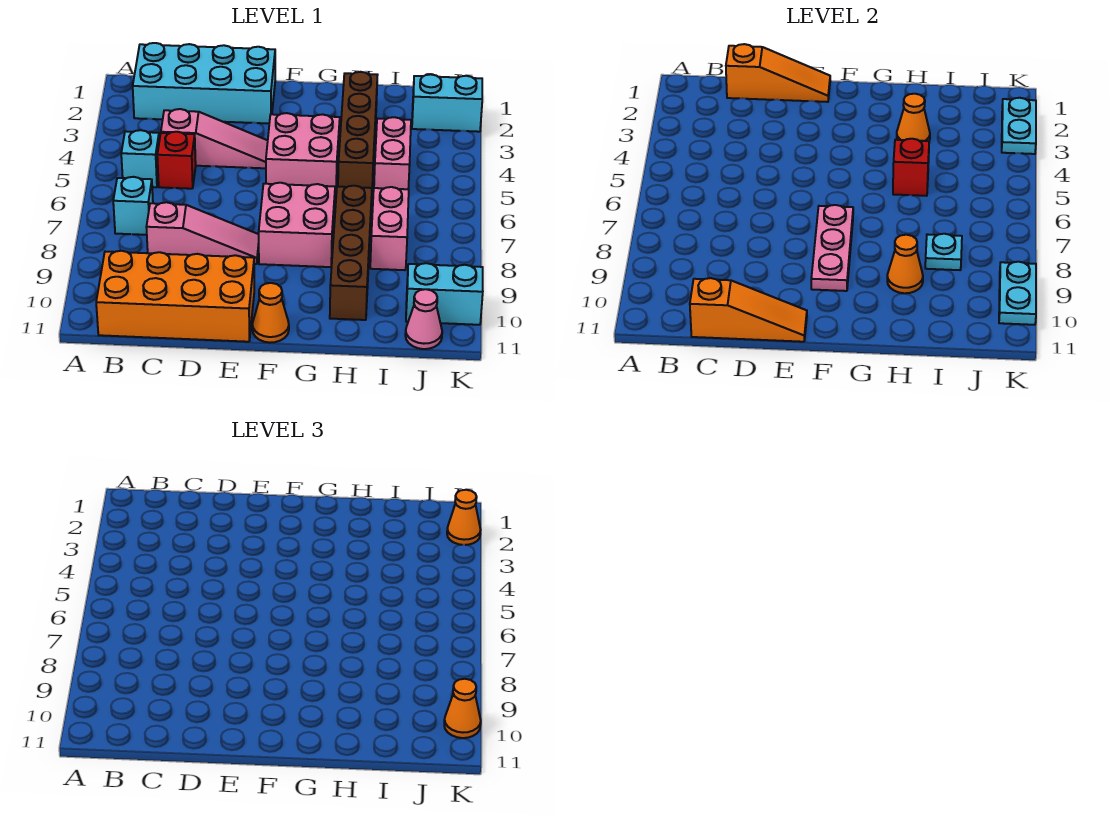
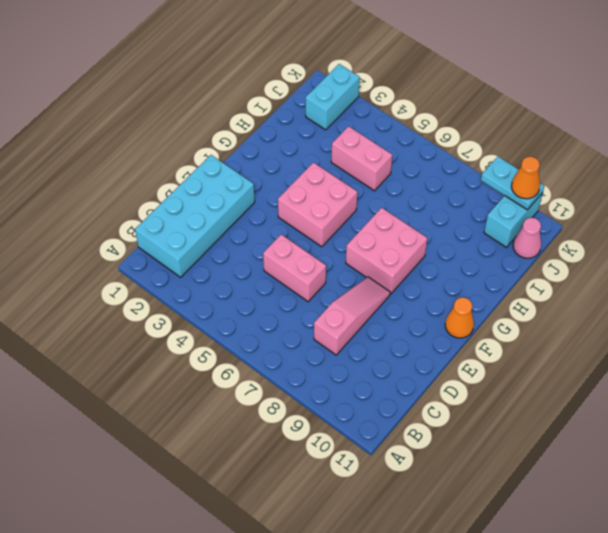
pink brick D5:D6 level 1 -> pink brick I7:I8 level 1
none -> cyan brick B5 level 1
none -> cyan brick B7 level 1
none -> orange brick B10:E11 level 1

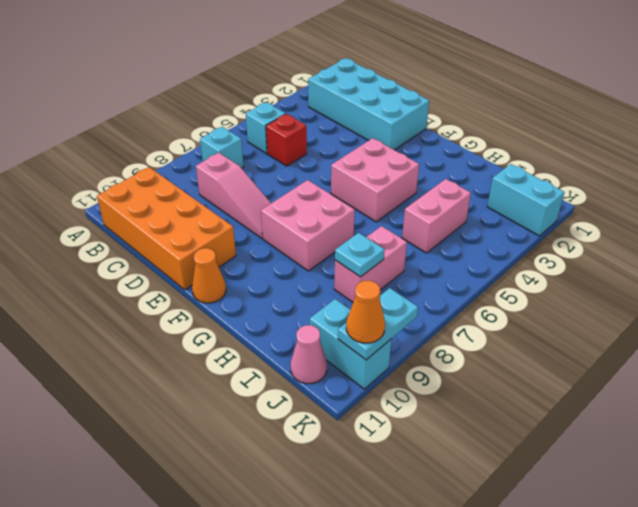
none -> pink slope C4:E4 level 1 top C
none -> brown brick H2:H5 level 1
none -> brown brick H7:H10 level 1

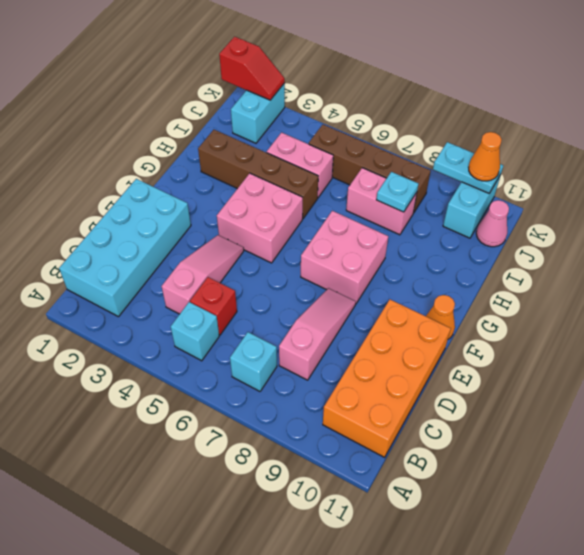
brown brick J5:J8 level 1 -> brown brick H7:H10 level 1
red slope K1:K2 level 2 top 1 -> cyan plate K2:K3 level 2
none -> orange slope C1:E1 level 2 top C
none -> orange slope C11:E11 level 2 top C
none -> pink plate F7:F9 level 2

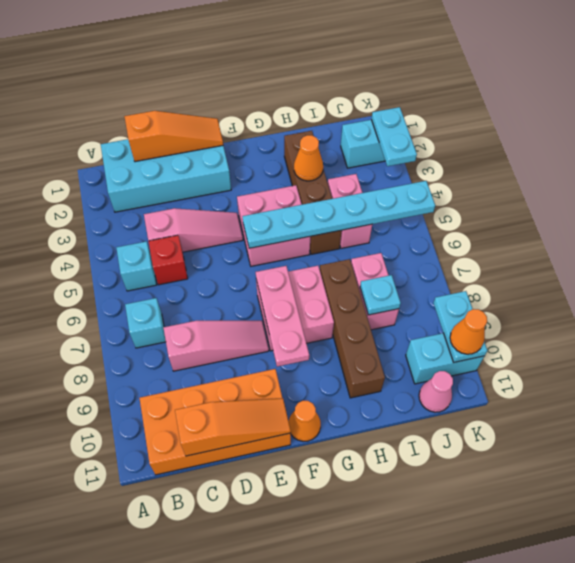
cyan plate F5:K5 level 2 -> red brick H5 level 2
none -> orange cone H9 level 2
none -> orange cone K2 level 3

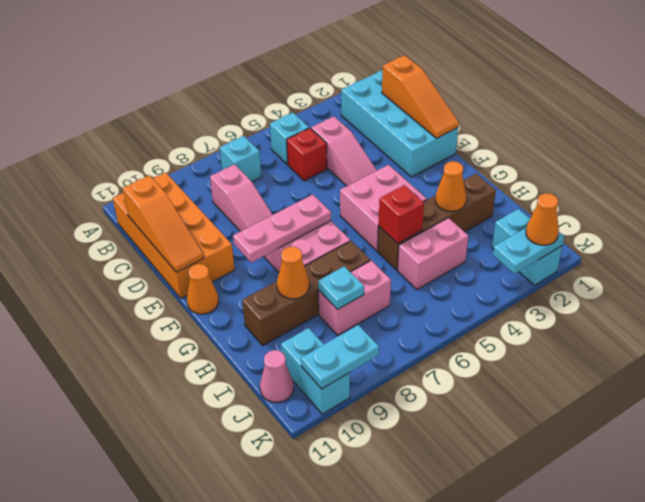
none -> orange cone K10 level 3

